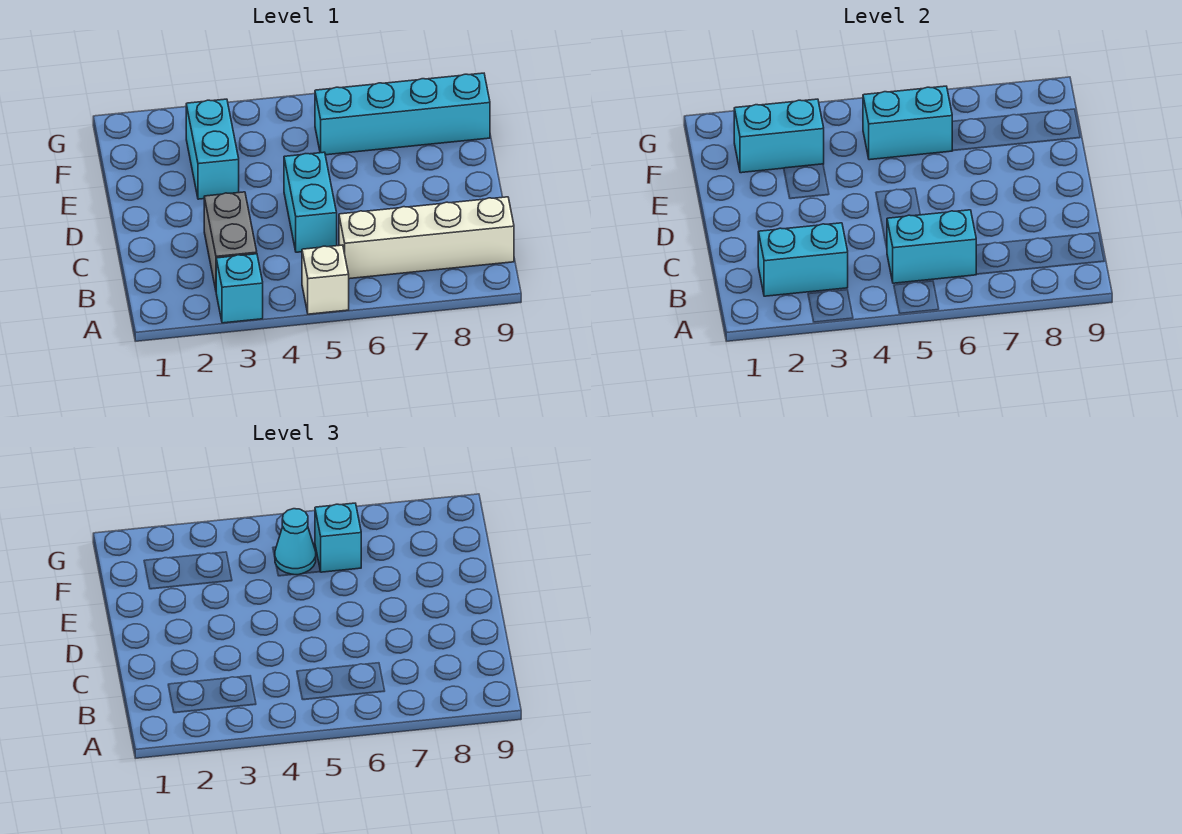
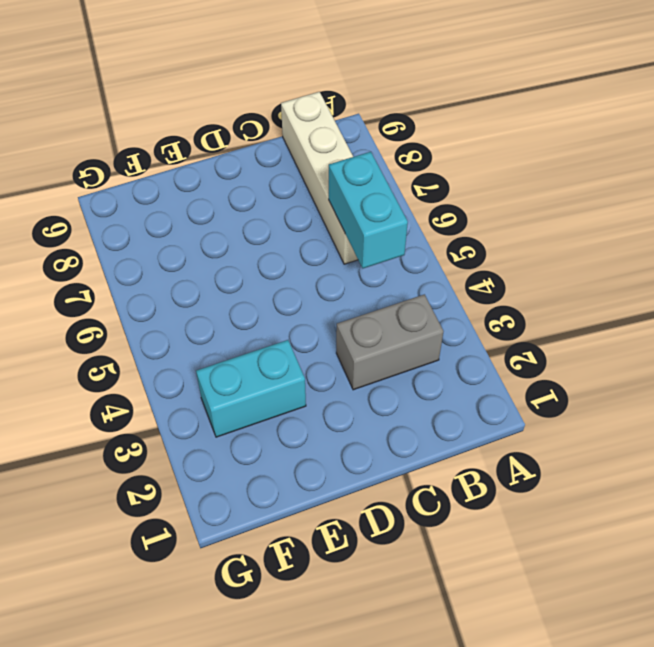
none -> cyan brick A3 level 1
none -> white brick A5 level 1
none -> cyan brick C5:D5 level 1

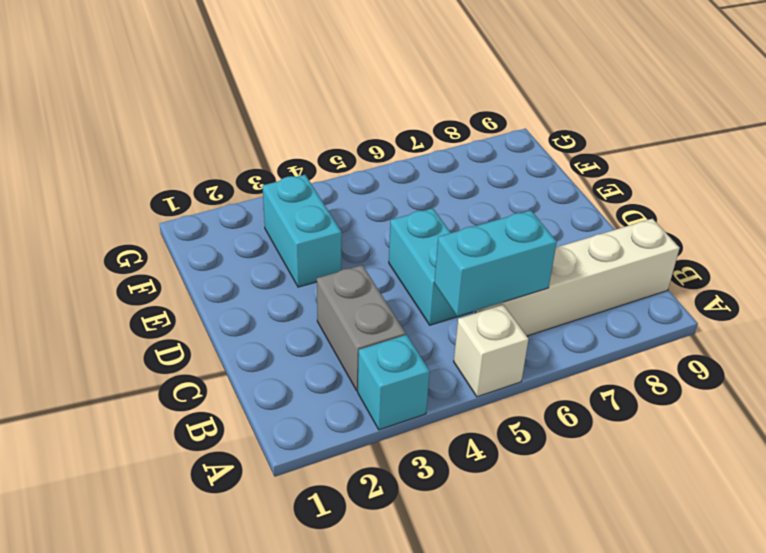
none -> cyan brick F6:F9 level 1
none -> cyan brick B2:B3 level 2
none -> cyan brick F2:F3 level 2

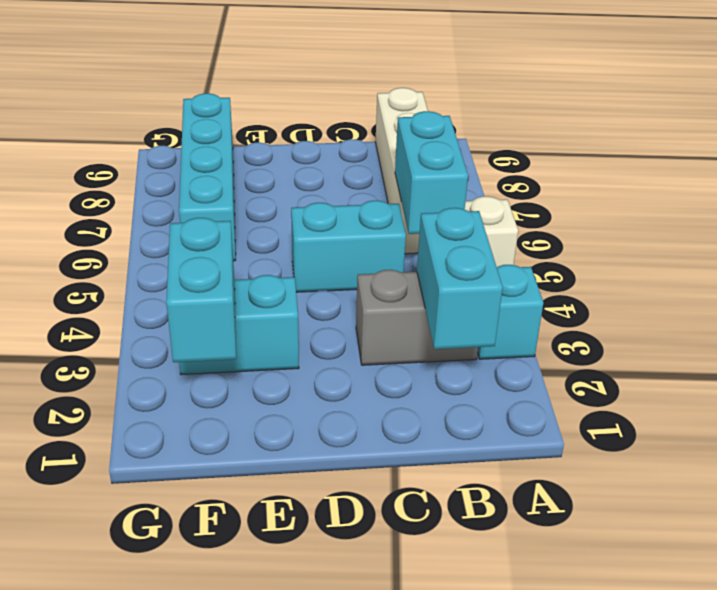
none -> cyan brick F5:F6 level 2
none -> cyan cone F5 level 3
none -> cyan brick F6 level 3

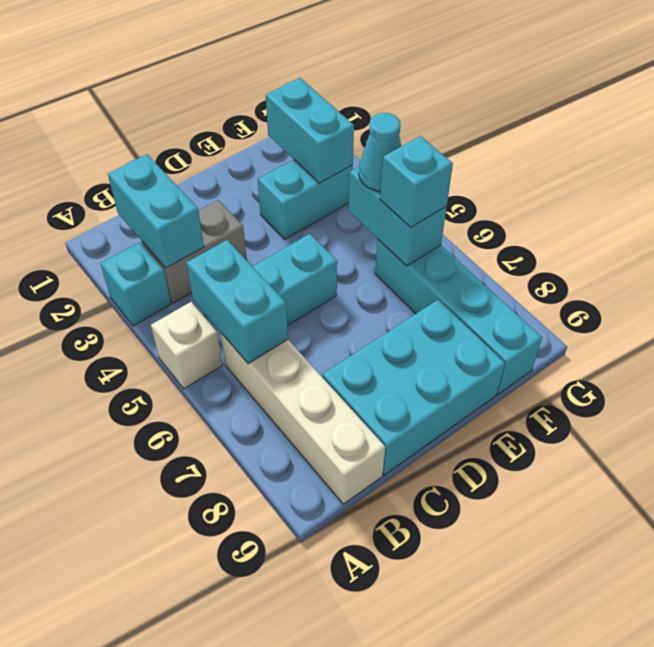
cyan brick C8:E9 level 1 -> none

